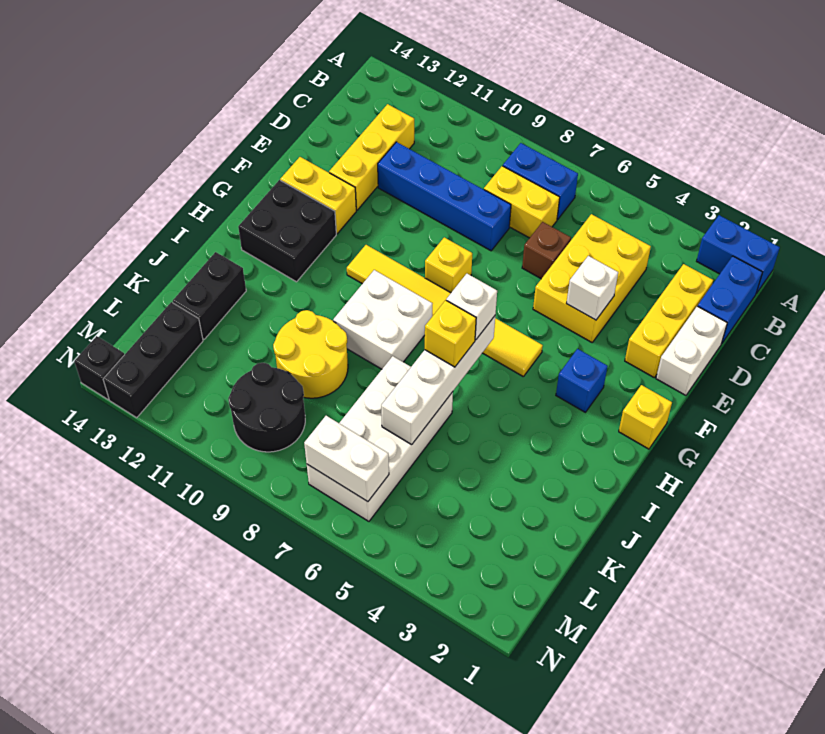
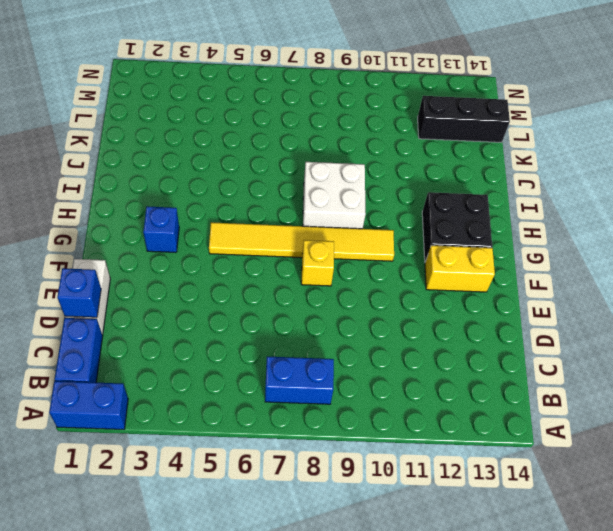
blue brick D1 level 2 -> none
black brick L12:L14 level 1 -> black brick L13:N13 level 1
none -> yellow brick C2:E2 level 1
none -> yellow brick C4:E5 level 1
none -> yellow brick C7:C8 level 1

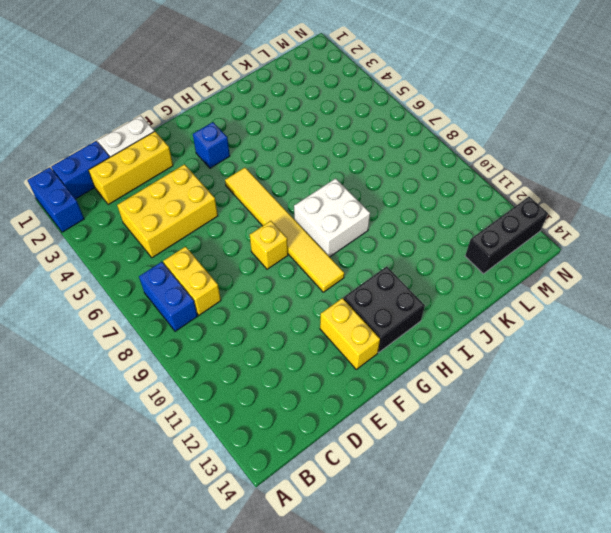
none -> yellow brick C12:E12 level 1
none -> brown brick D6 level 1
none -> blue brick D8:D11 level 1

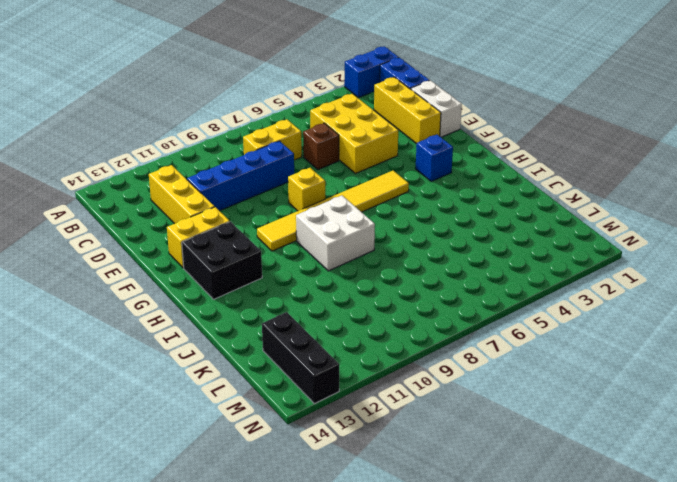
none -> blue brick B7:B8 level 1
none -> yellow brick G1 level 1
none -> white brick J6:M7 level 1

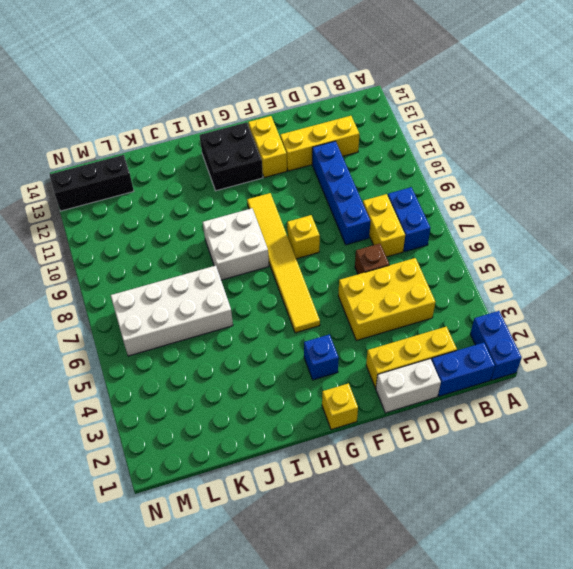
none -> yellow round brick J9:K10 level 1
none -> black brick J13:K13 level 1
none -> black round brick L9:M10 level 1

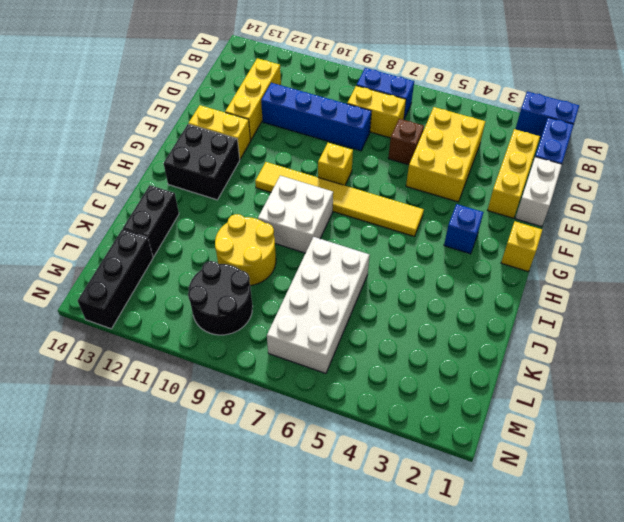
none -> black brick N14 level 1
none -> white brick E4 level 2
none -> white brick H6:K6 level 2

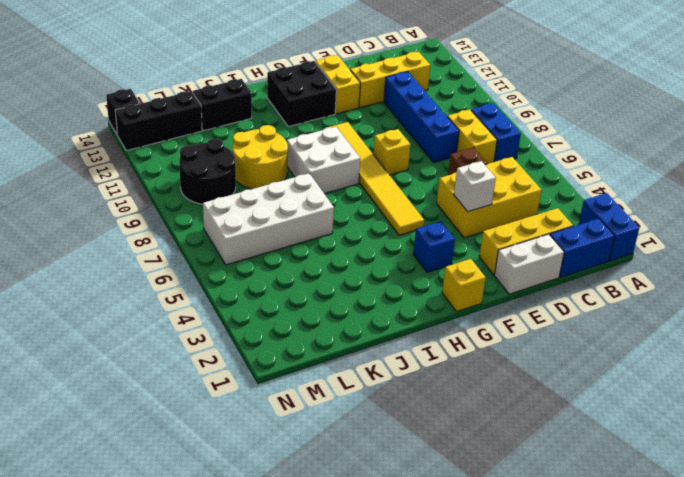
none -> white brick H6:K6 level 2
none -> white brick M6:M7 level 2
none -> white brick H6 level 3

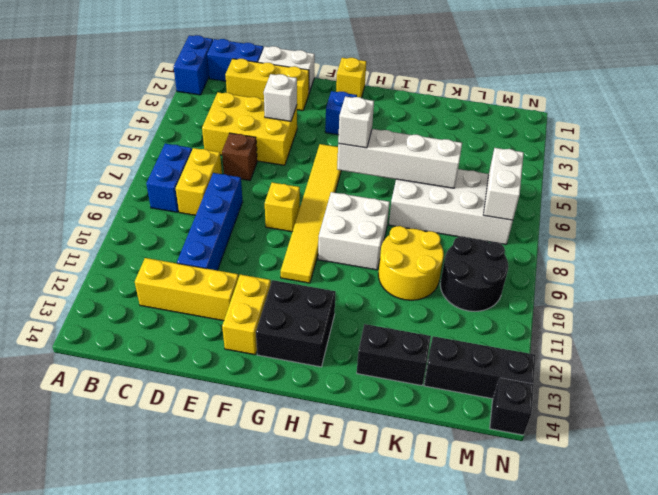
none -> yellow brick I6 level 3

